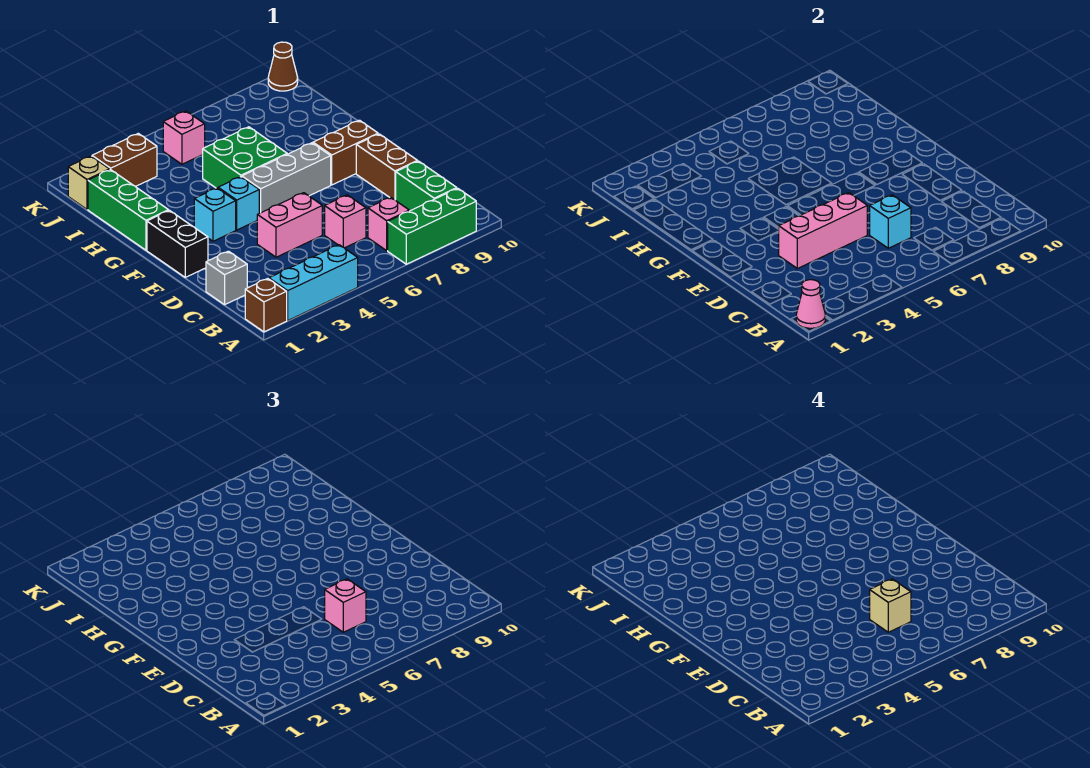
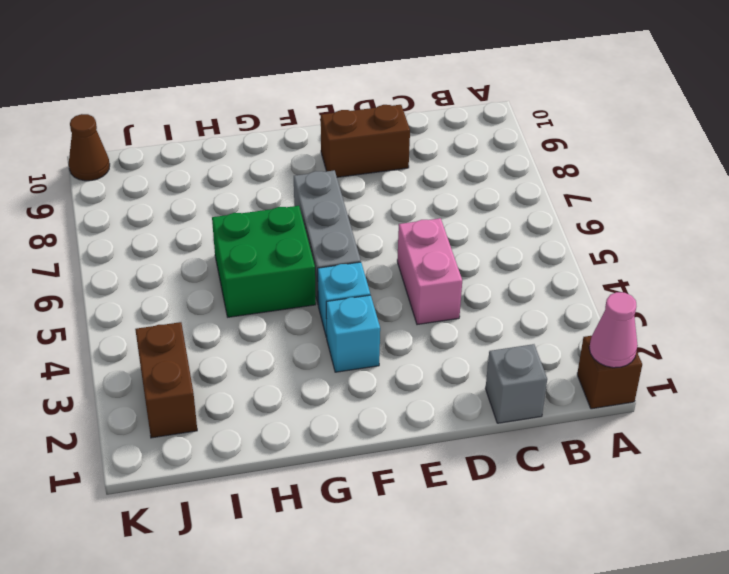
none -> cyan brick A2:A4 level 1
none -> green brick A7:A9 level 1
none -> pink brick B7 level 1

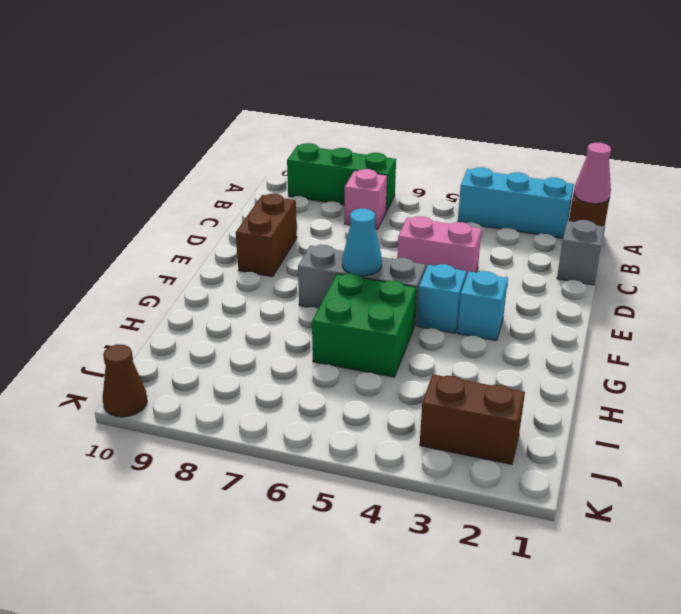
cyan cone F6 level 2 -> none
none -> green brick B9:C9 level 1
none -> pink brick C6 level 1
none -> black brick E1:F1 level 1

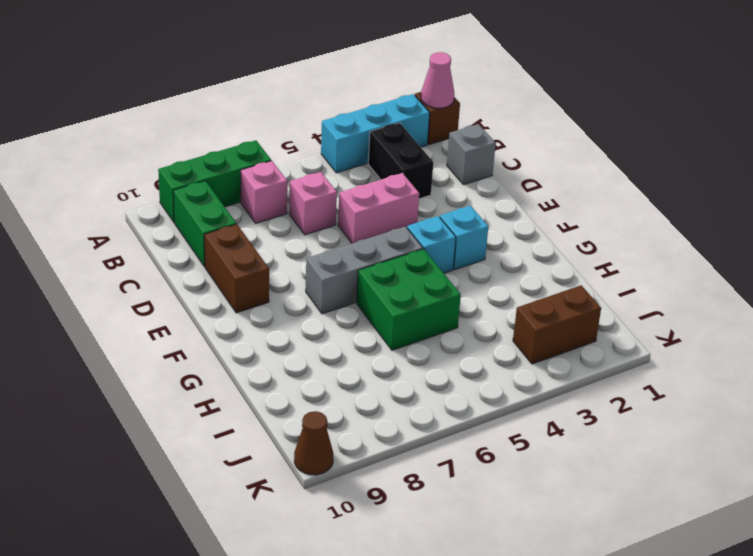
black brick B3:C3 level 1 -> black brick E1:F1 level 1
none -> brown brick F8:F9 level 1
none -> green brick G1:I1 level 1
none -> tan brick J1 level 1

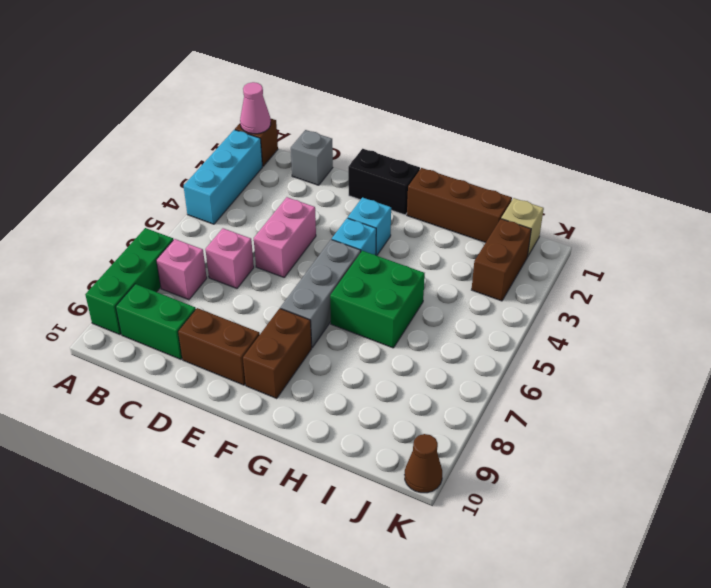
brown brick G1:I1 level 1 -> green brick G1:I1 level 1
none -> pink brick J5 level 1
none -> cyan brick C6 level 2
none -> pink brick D3:D5 level 2

